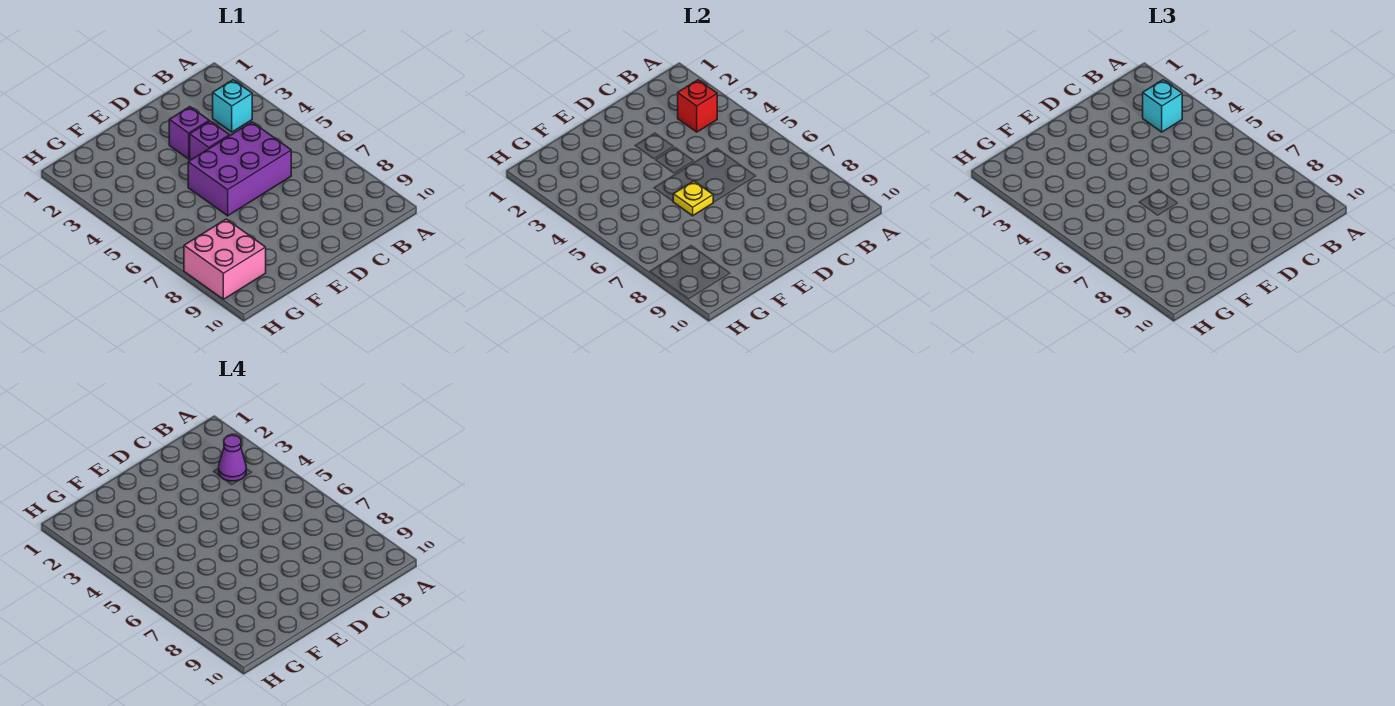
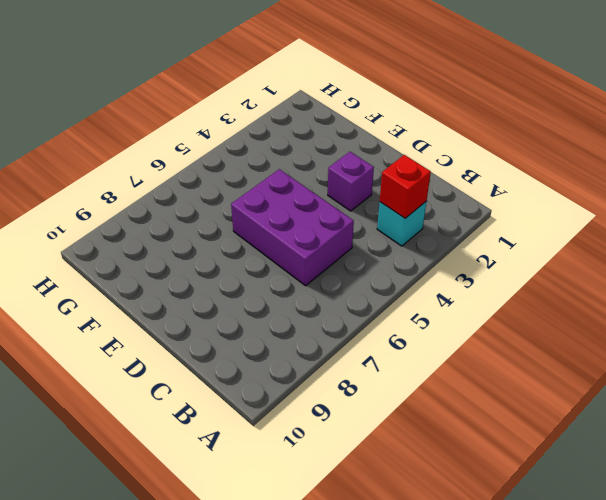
none -> purple brick D4 level 1
none -> pink brick G8:H9 level 1

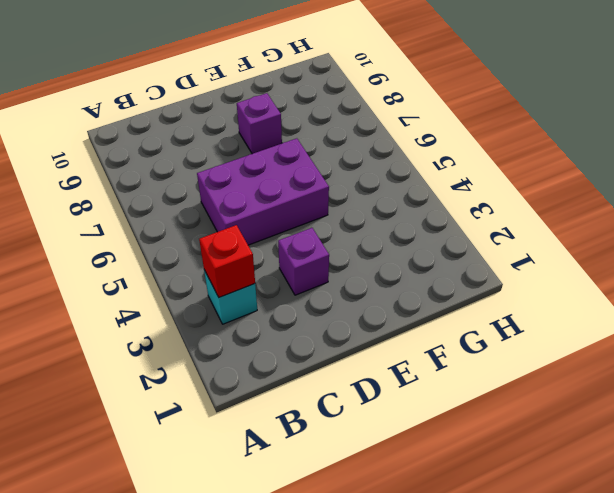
purple brick E8 level 1 -> purple brick D4 level 1
none -> pink brick G8:H9 level 1
none -> yellow plate E6 level 2

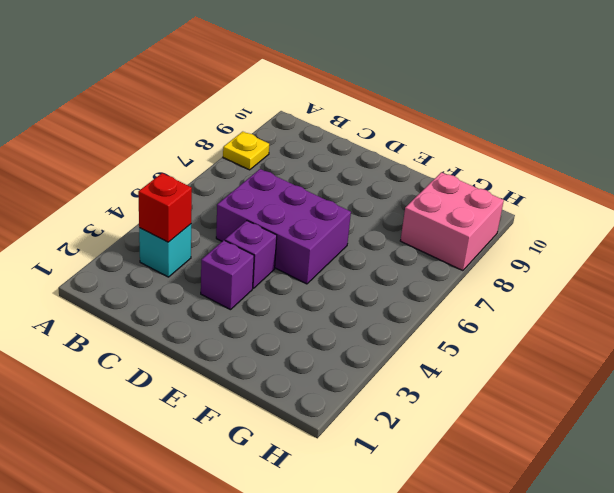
yellow plate A8 level 1 -> yellow plate E6 level 2
none -> cyan brick B3 level 3
none -> purple cone B3 level 4

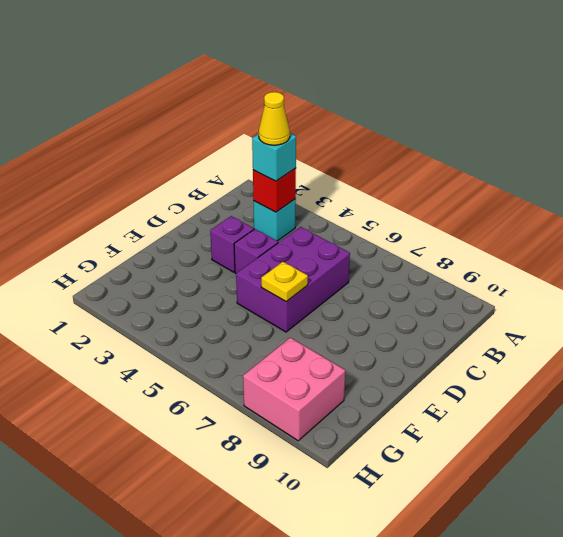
yellow cone B3 level 4 -> purple cone B3 level 4

